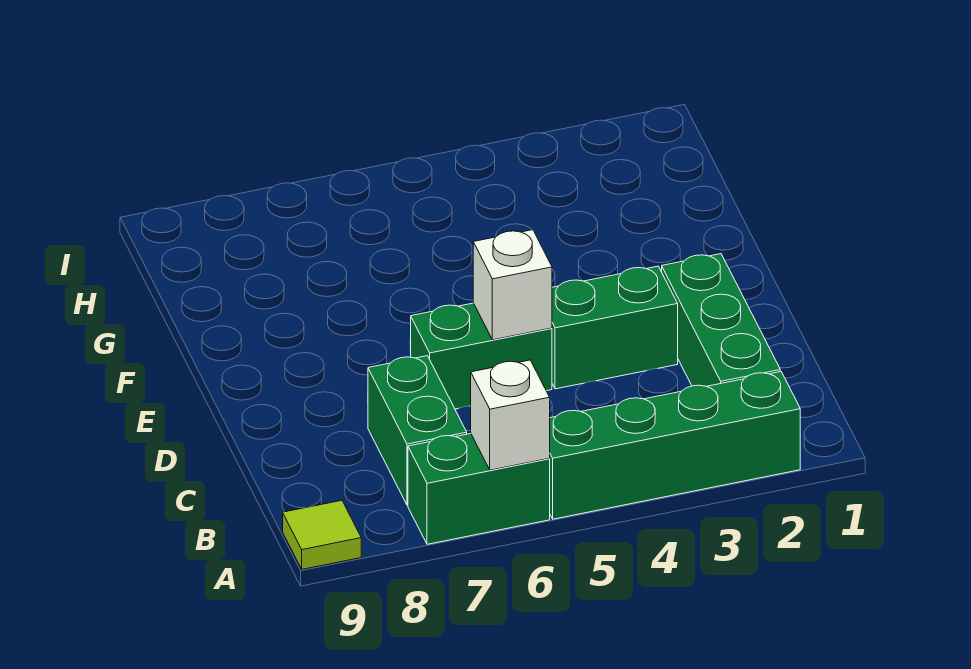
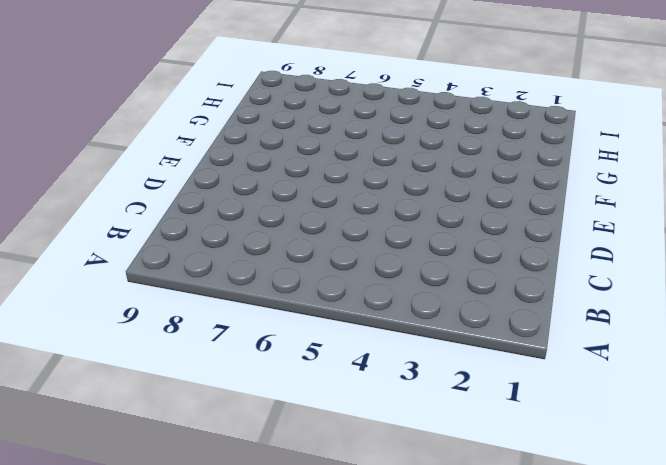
none -> green brick A2:A5 level 1
none -> green brick A6:A7 level 1

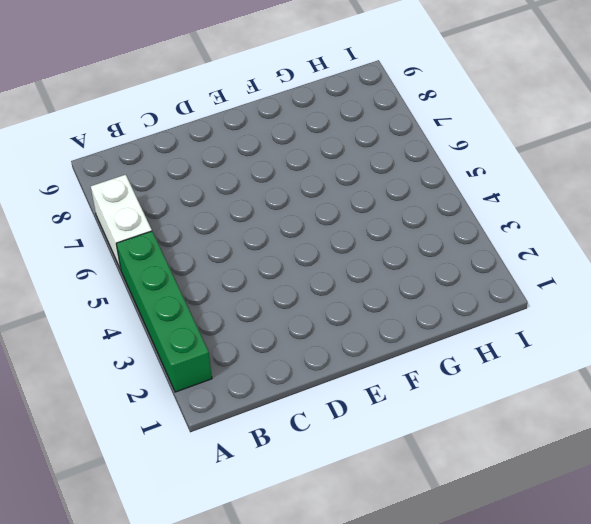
white brick A6:A7 level 1 -> green brick A6:A7 level 1
none -> lime tile A9 level 1
none -> green brick B2:D2 level 1

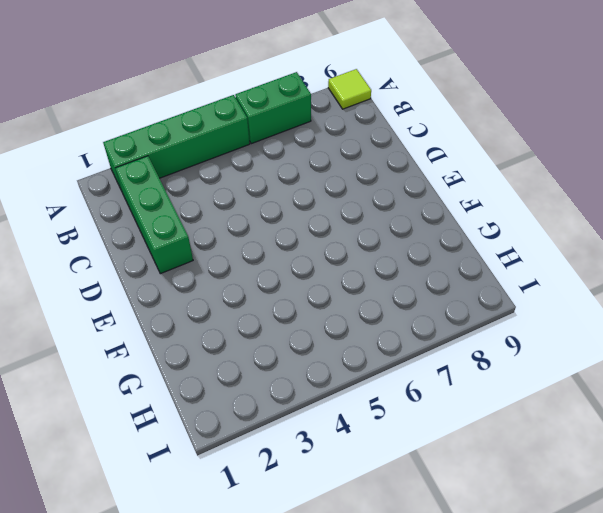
none -> green brick B7:C7 level 1
none -> green brick D3:D4 level 1

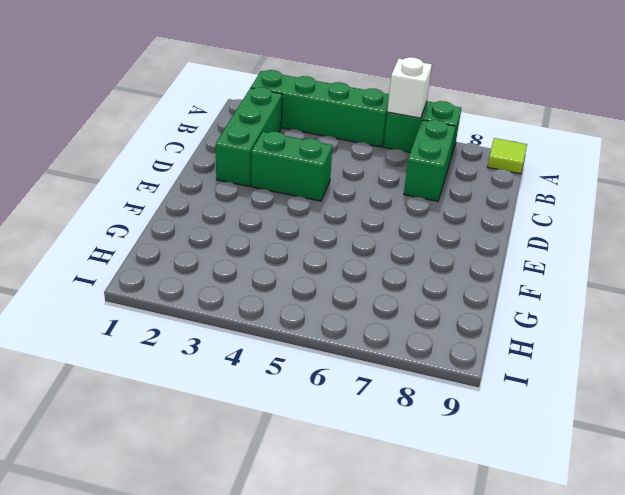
none -> green brick D5:D6 level 1
none -> white brick D5 level 2

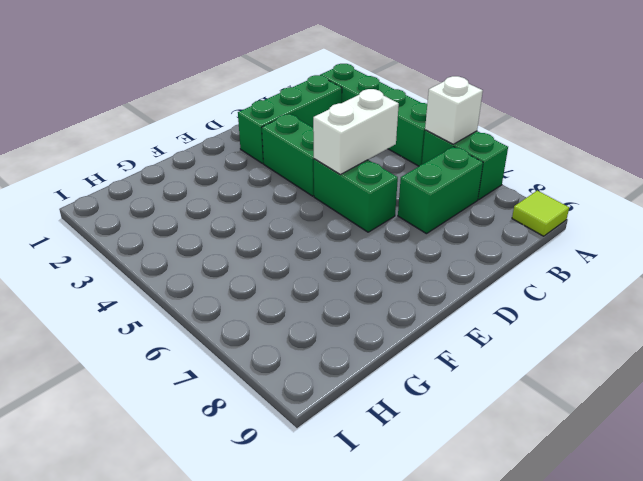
white brick C5:D5 level 2 -> white brick D5 level 2

